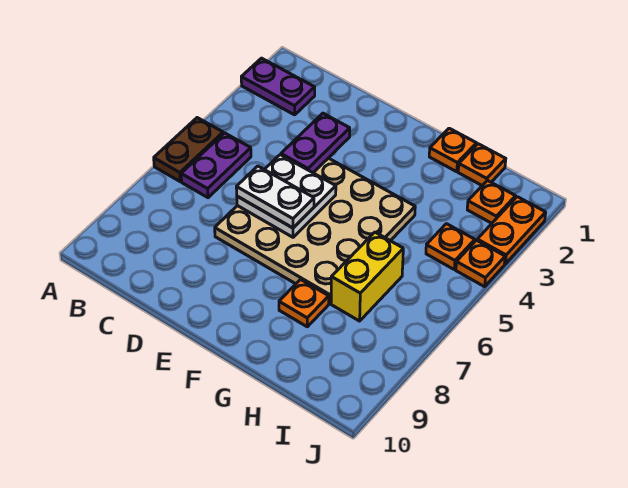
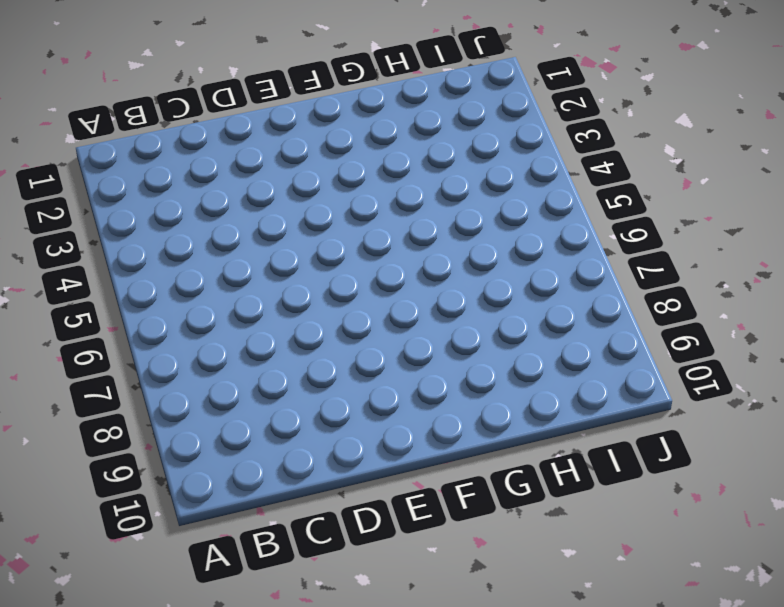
none -> purple plate A2:B2 level 1
none -> brown plate A5:A6 level 1
none -> purple plate B5:B6 level 1

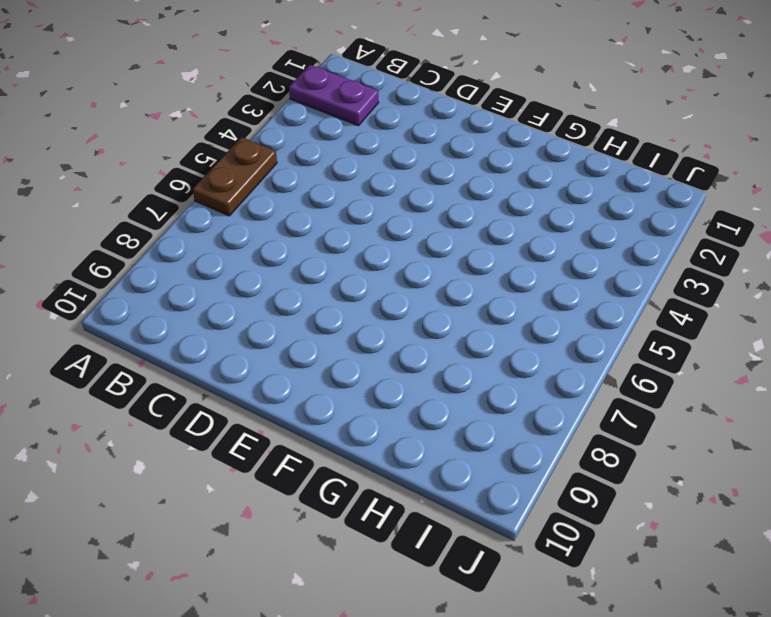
none -> purple plate B5:B6 level 1
none -> tan plate D4:G7 level 1
none -> orange plate G1 level 1

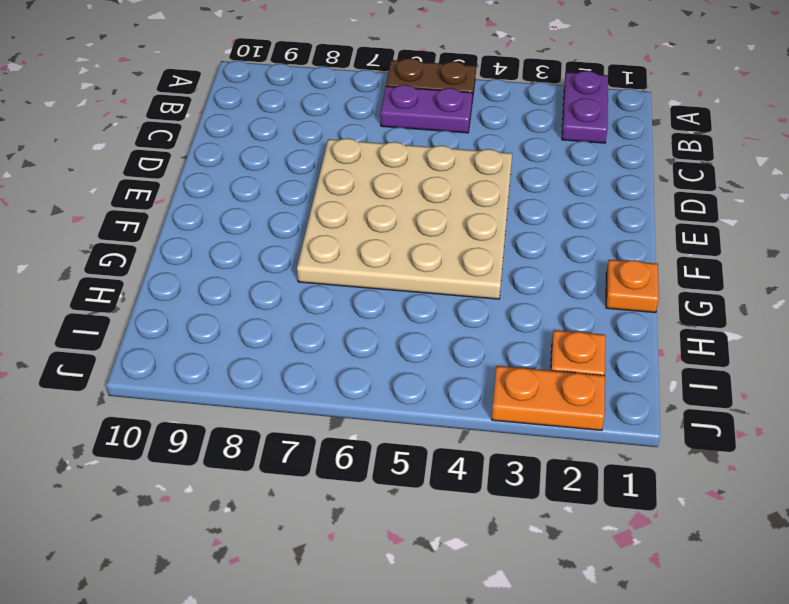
none -> orange plate G8 level 1
none -> orange plate H1 level 1
none -> yellow brick H6:H7 level 1

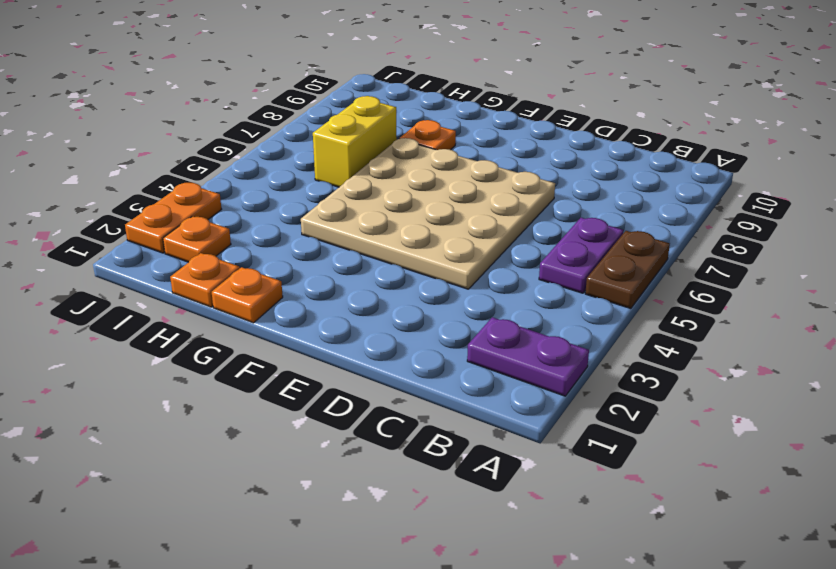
none -> orange plate I4 level 1
none -> orange plate J4 level 1
none -> purple plate D3:D4 level 2

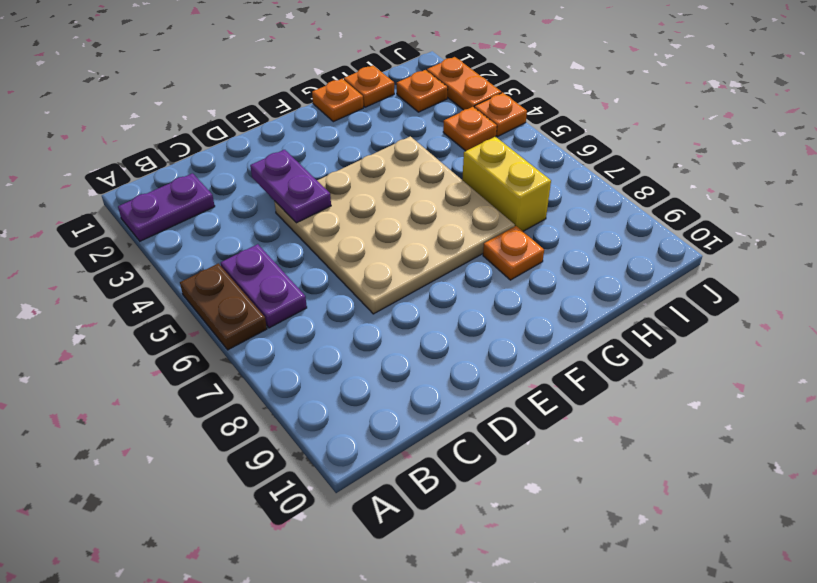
none -> white plate D5:E6 level 2
none -> white plate D6:E6 level 3

